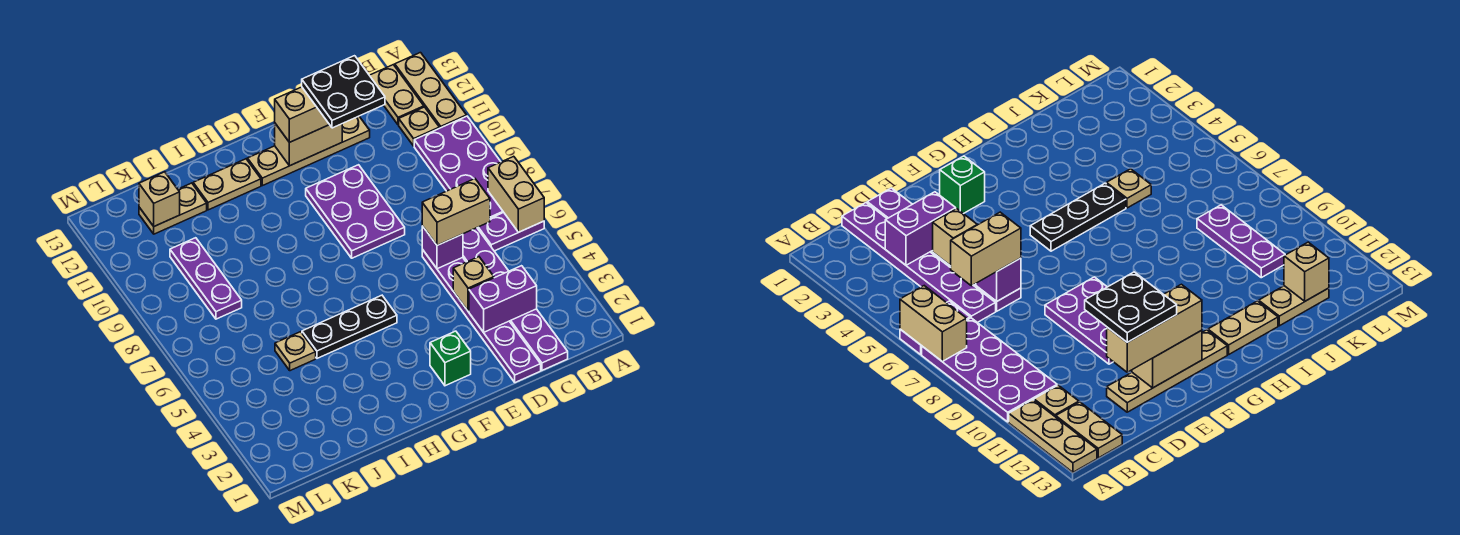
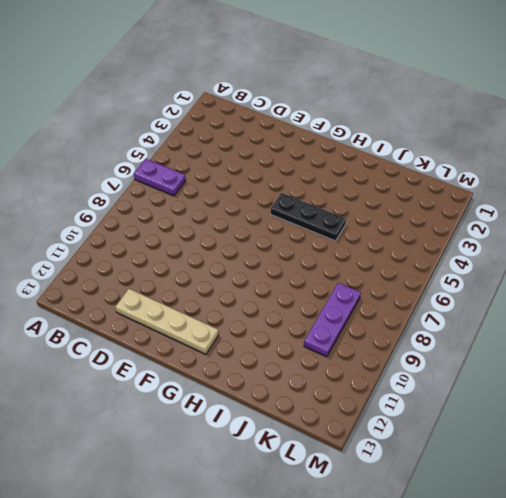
none -> purple plate A7:B10 level 1
none -> tan plate A11:A13 level 1
none -> tan plate B11 level 1

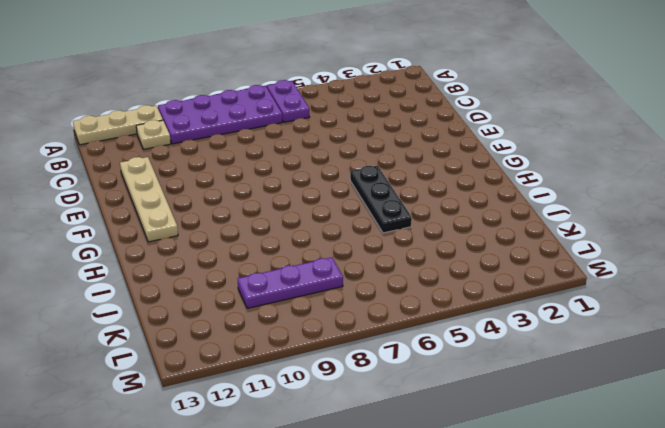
none -> tan plate B12:B13 level 1
none -> purple plate C1:C6 level 1
none -> purple plate D1:D6 level 1

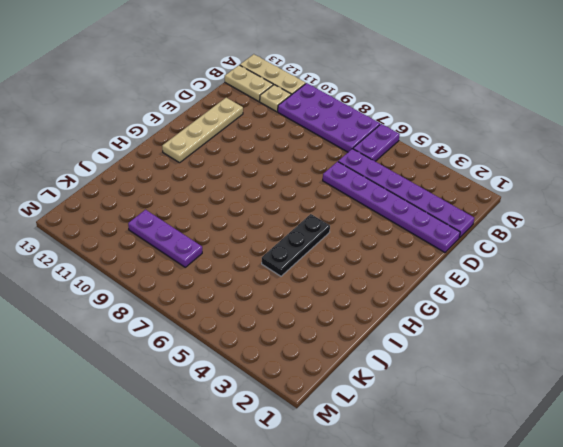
none -> purple plate E8:F10 level 1
none -> green brick F2 level 1
none -> tan plate H12:I12 level 1

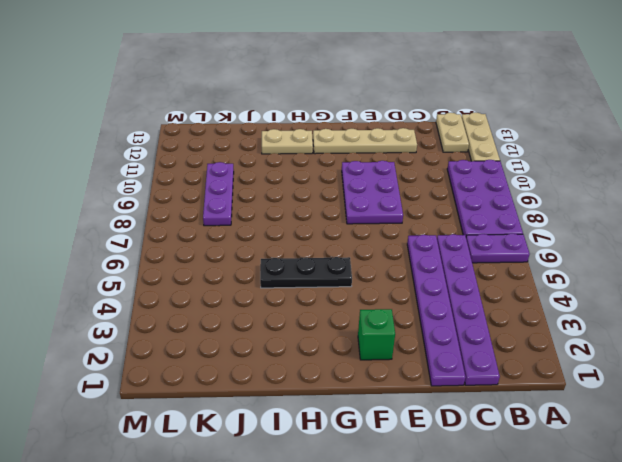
none -> tan plate B11 level 1
none -> tan plate J5 level 1
none -> tan plate J12:K12 level 1

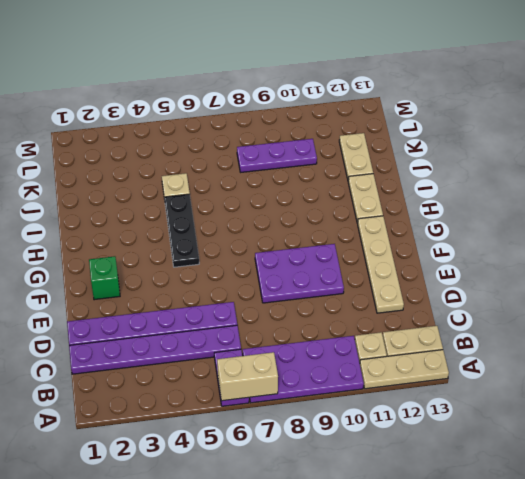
none -> purple brick C3:D3 level 2
none -> tan brick D4 level 2
none -> purple brick D6 level 2

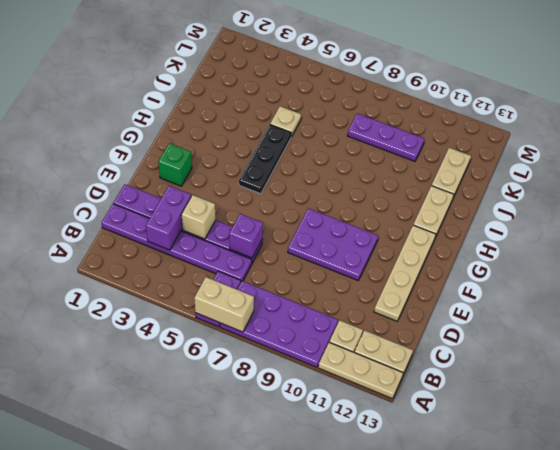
none -> tan brick E12:F12 level 2
none -> tan brick K12 level 2
none -> tan brick C6:D6 level 3

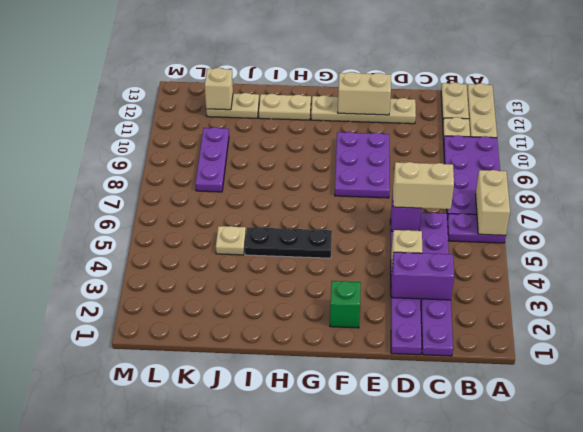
none -> tan brick D12:F12 level 3
none -> black plate D11:E12 level 4

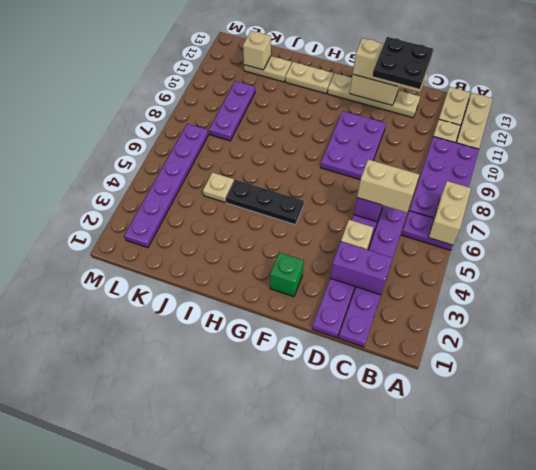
purple plate L2:L7 level 1 -> none

